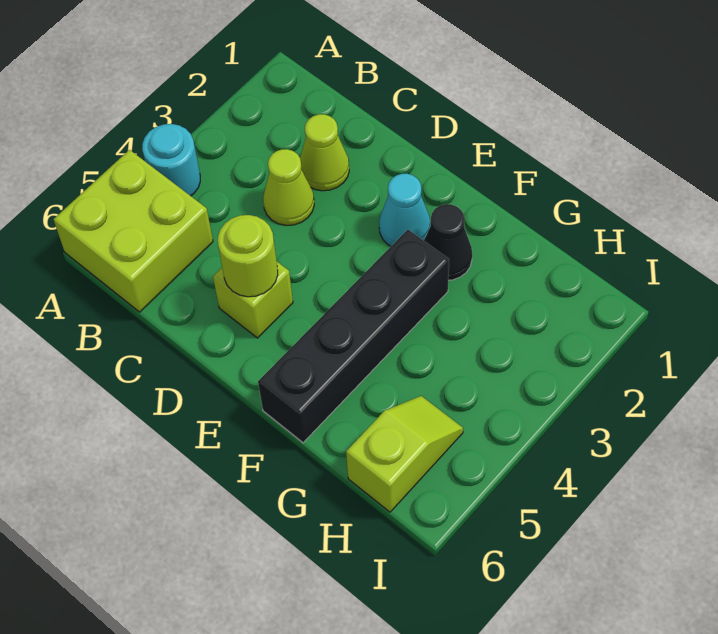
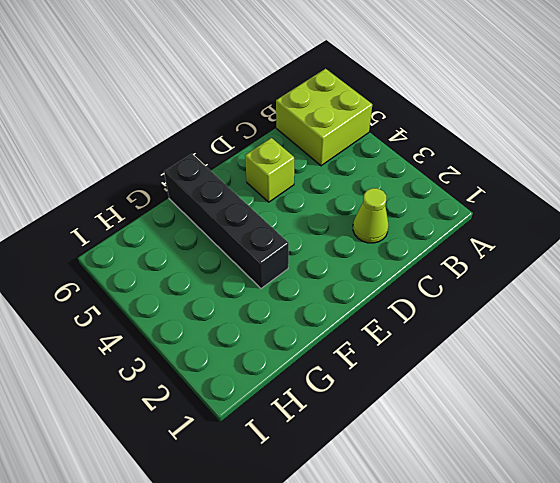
none -> cyan round brick A4 level 1
none -> lime cone C3 level 1

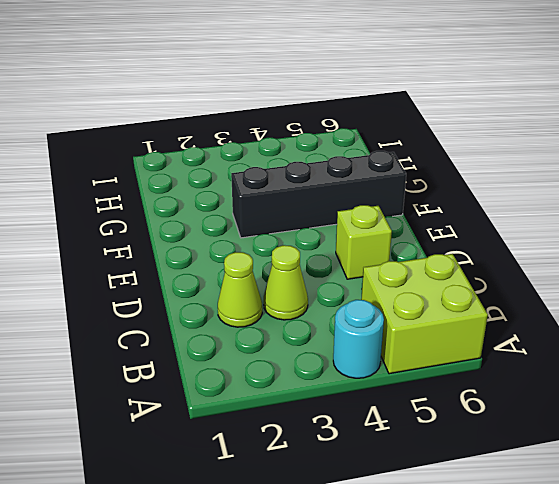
none -> cyan cone E2 level 1
none -> black cone F2 level 1

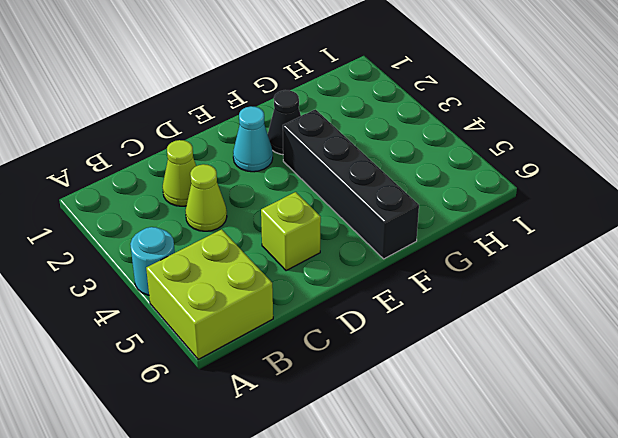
none -> lime slope H5:H6 level 1 top 6
none -> lime round brick D5 level 2

